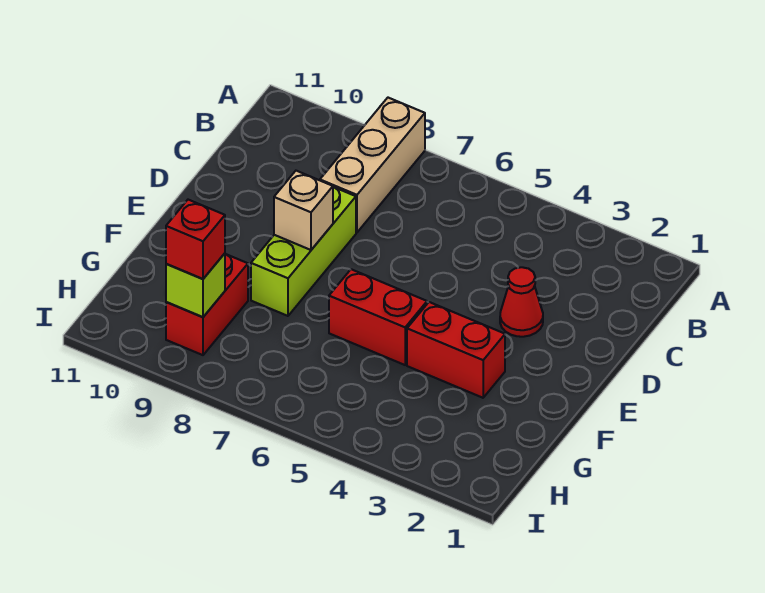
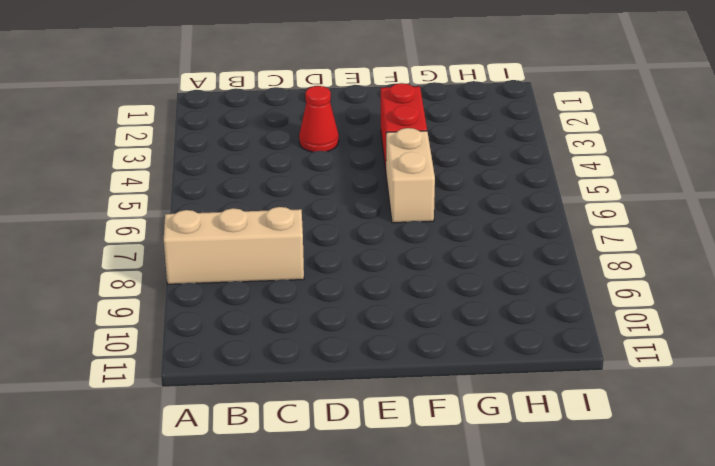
tan brick F5:F6 level 1 -> red brick F5:F6 level 1
none -> lime brick D8:F8 level 1
none -> red brick G9:H9 level 1

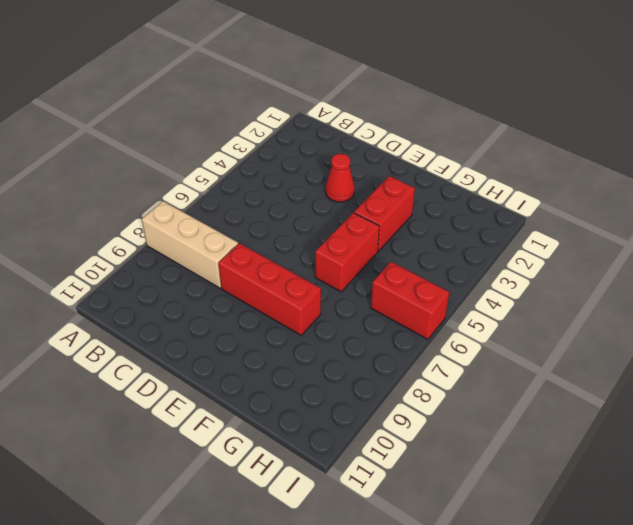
red brick D8:F8 level 1 -> lime brick D8:F8 level 1
red brick H6:I6 level 1 -> red brick G9:H9 level 1
none -> tan brick E8 level 2
none -> lime brick H9 level 2

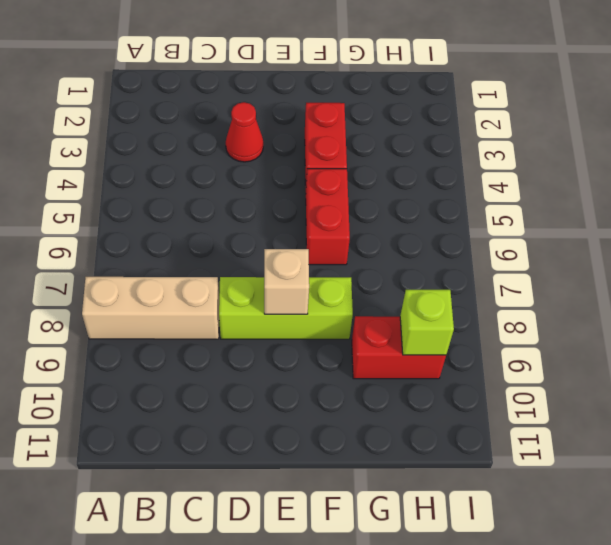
none -> red brick H9 level 3

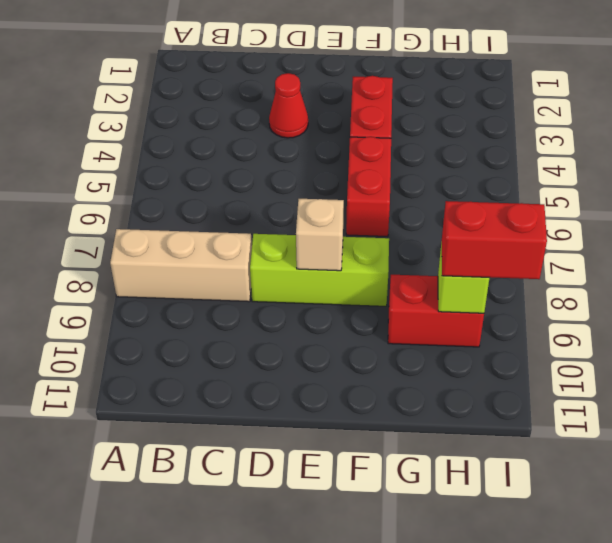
red brick H9:I9 level 3 -> red brick H9 level 3

